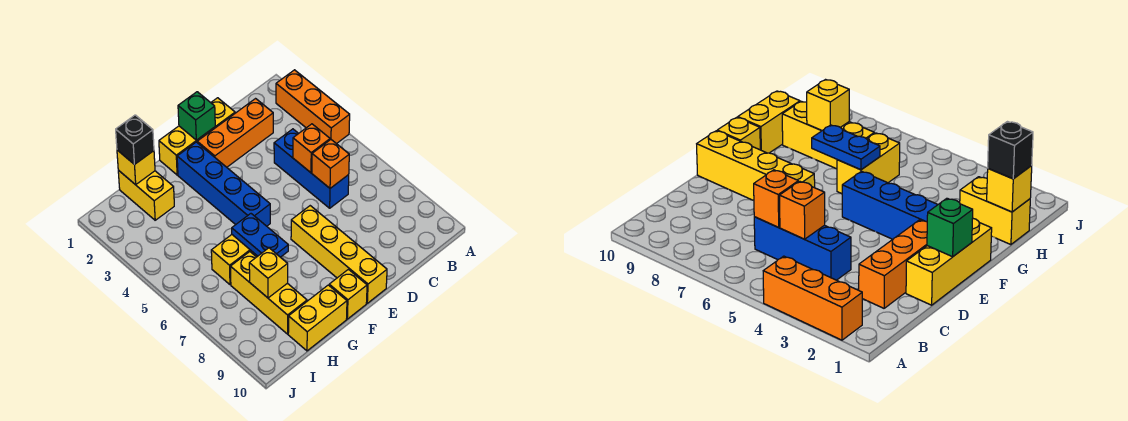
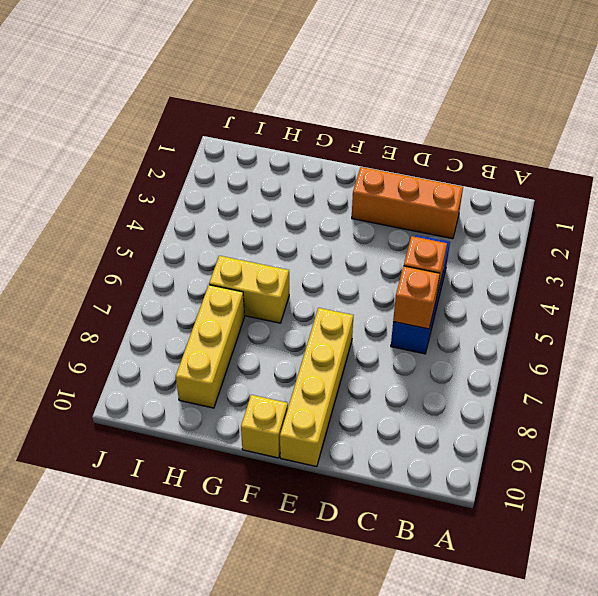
none -> orange brick A2:A4 level 1
none -> yellow brick D1:F1 level 1
none -> blue brick F2:F5 level 1

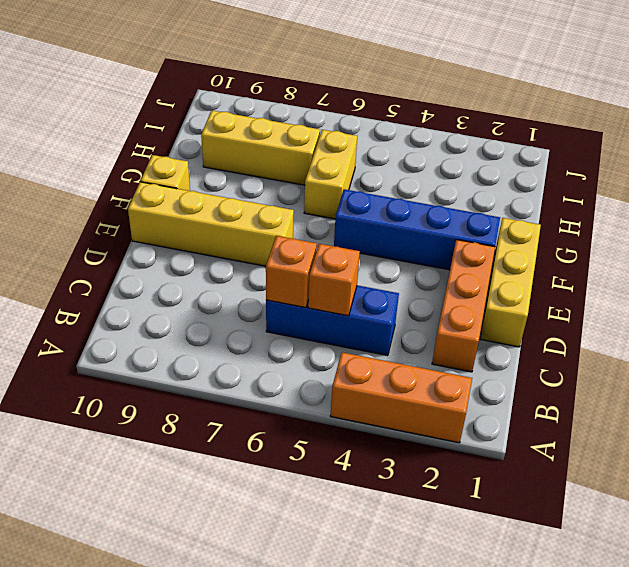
none -> yellow brick G10:H10 level 1
none -> yellow brick H1:H2 level 1
none -> green brick E1 level 2

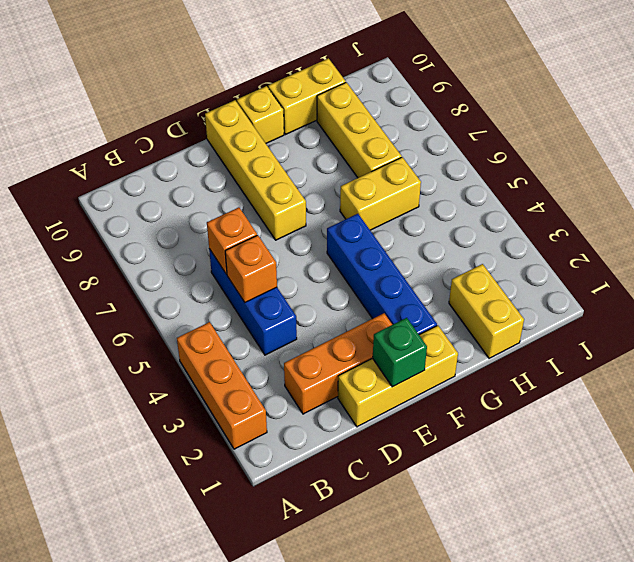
none -> blue plate G6:G7 level 2
none -> yellow brick H1 level 2
none -> yellow brick H8 level 2

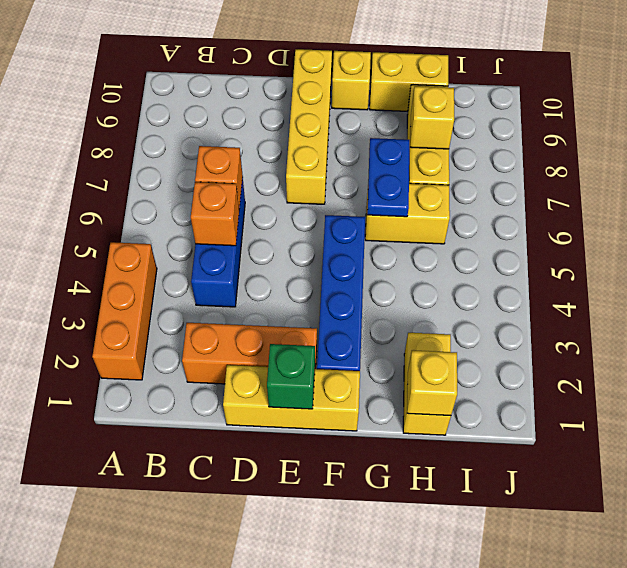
none -> black brick H1 level 3

